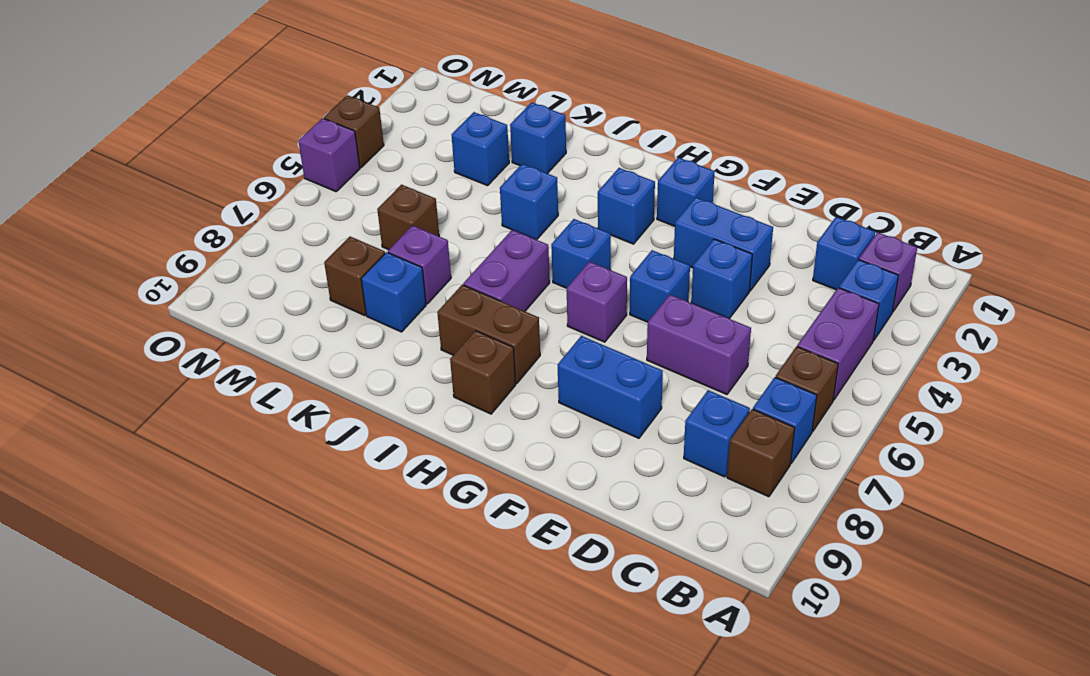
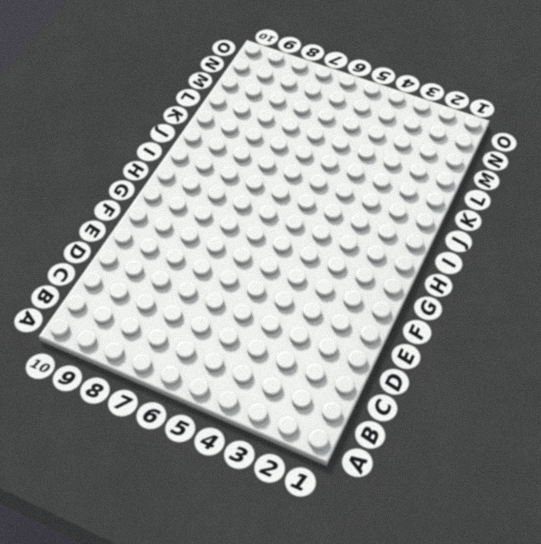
none -> purple brick B2 level 1
none -> blue brick B3 level 1
none -> purple brick B4:B5 level 1

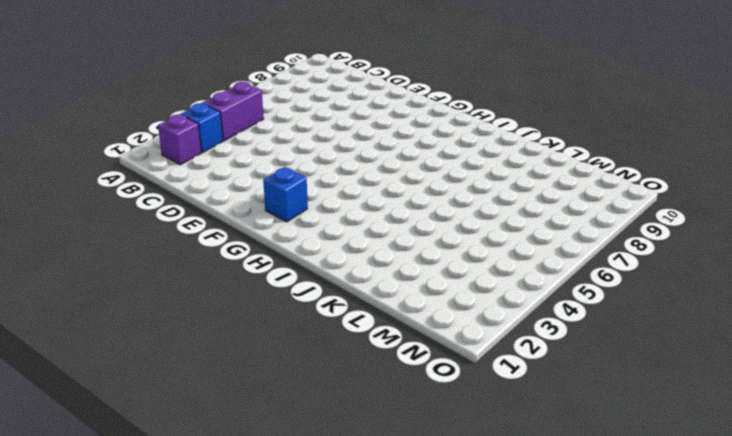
none -> brown brick B6 level 1
none -> blue brick B7 level 1
none -> brown brick B8 level 1

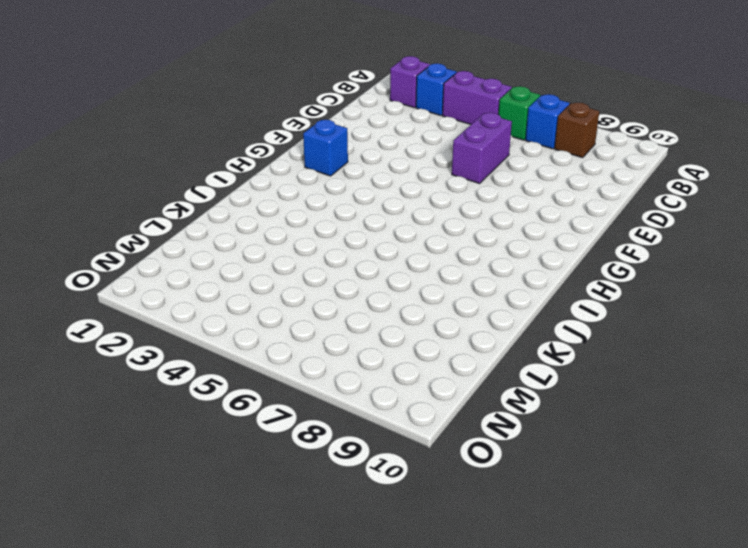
green brick B6 level 1 -> brown brick B6 level 1
none -> blue brick C2 level 1
none -> blue brick C8 level 1
none -> blue brick E3:F3 level 1

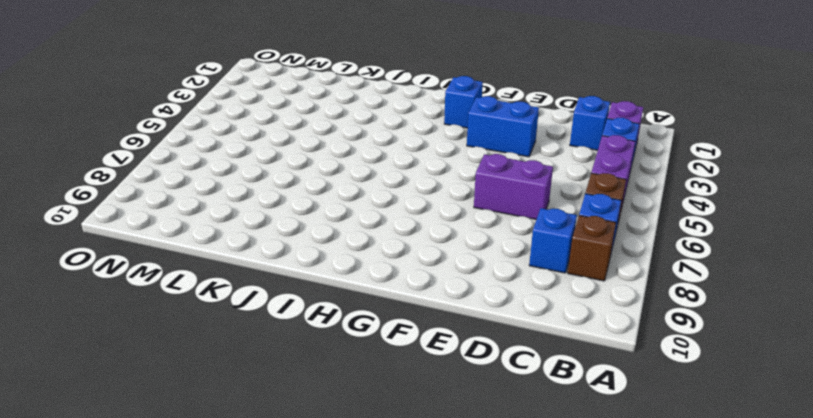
none -> blue brick E4 level 1
none -> blue brick E8:F8 level 1
none -> blue brick F5 level 1

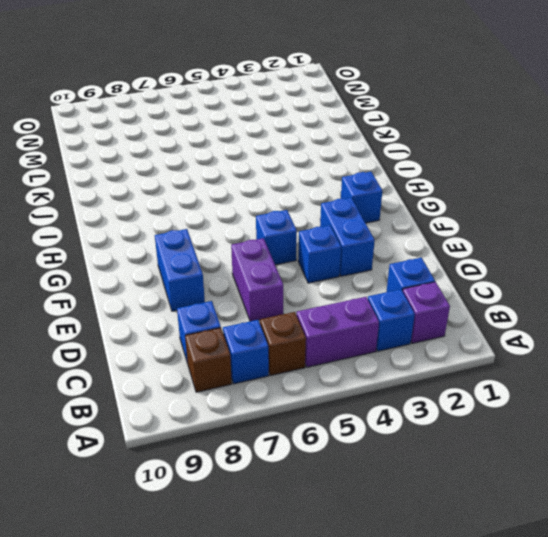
none -> purple brick G6 level 1
none -> blue brick H3 level 1
none -> blue brick H5 level 1

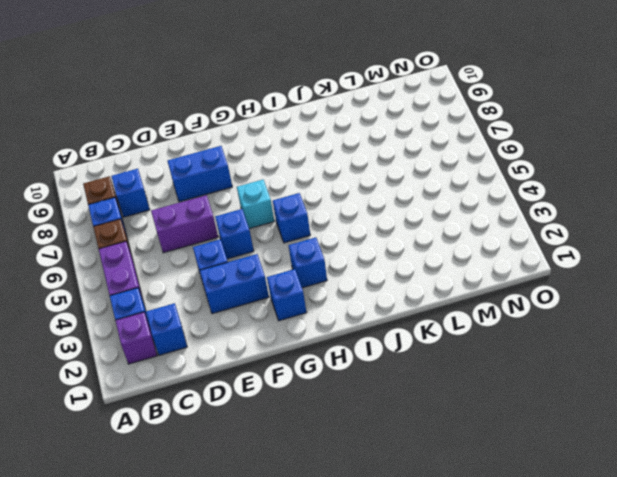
cyan brick G6 level 1 -> purple brick G6 level 1
none -> brown brick H8:I8 level 1
none -> brown brick H9 level 1
none -> purple brick I6:I7 level 1

